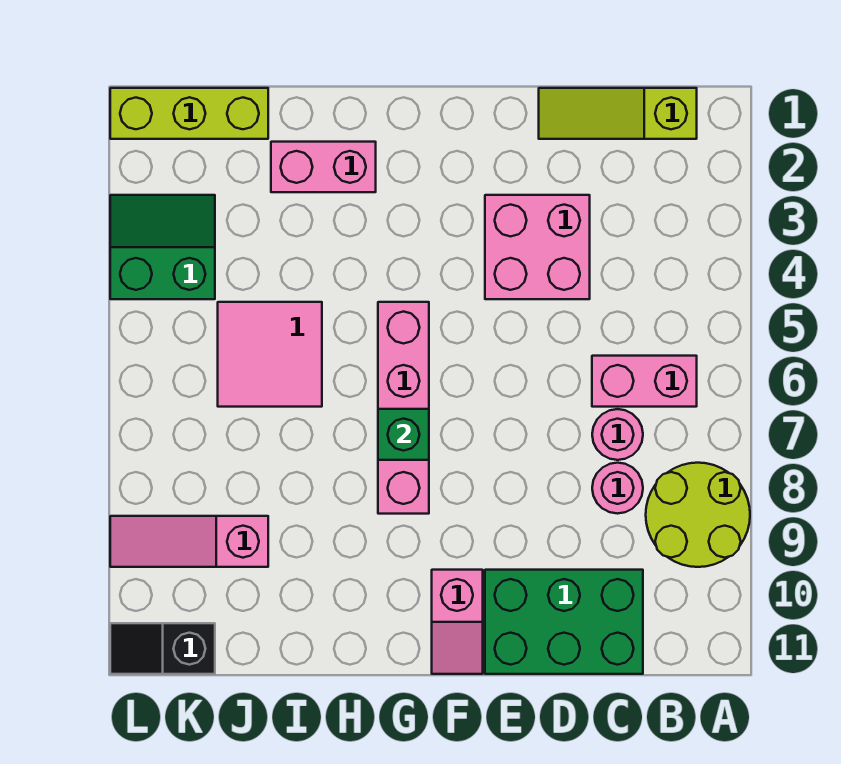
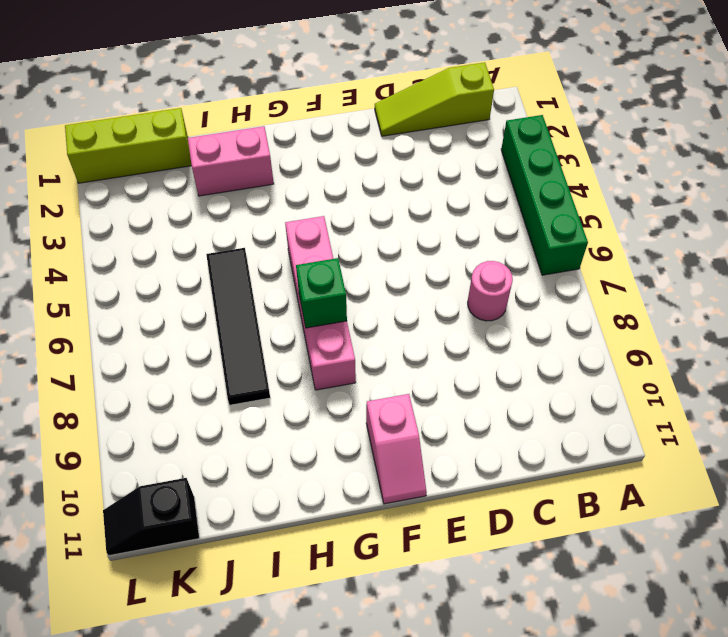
green brick A3:A6 level 1 -> none
black tile I5:I8 level 1 -> pink tile I5:J6 level 1
none -> lime round brick A8:B9 level 1
none -> pink brick B6:C6 level 1
none -> pink round brick C8 level 1

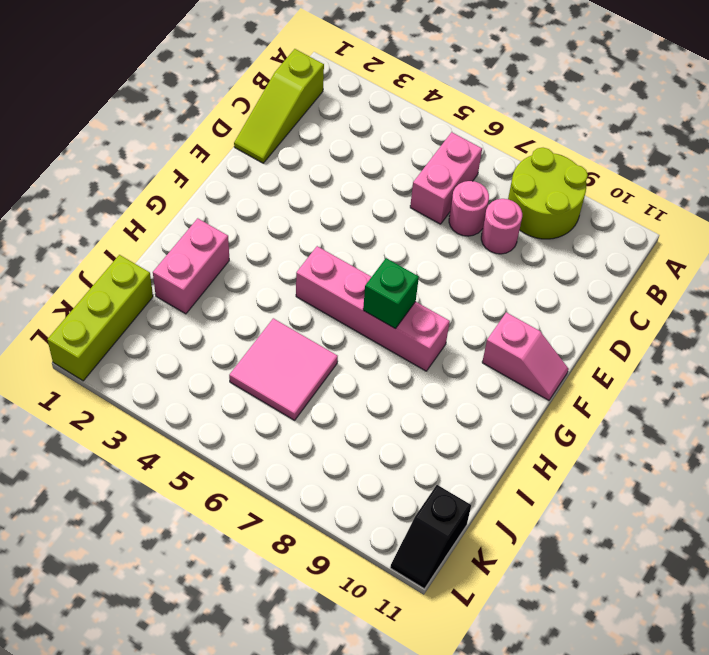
none -> green brick C10:E11 level 1
none -> pink brick D3:E4 level 1
none -> pink slope J9:L9 level 1 top J

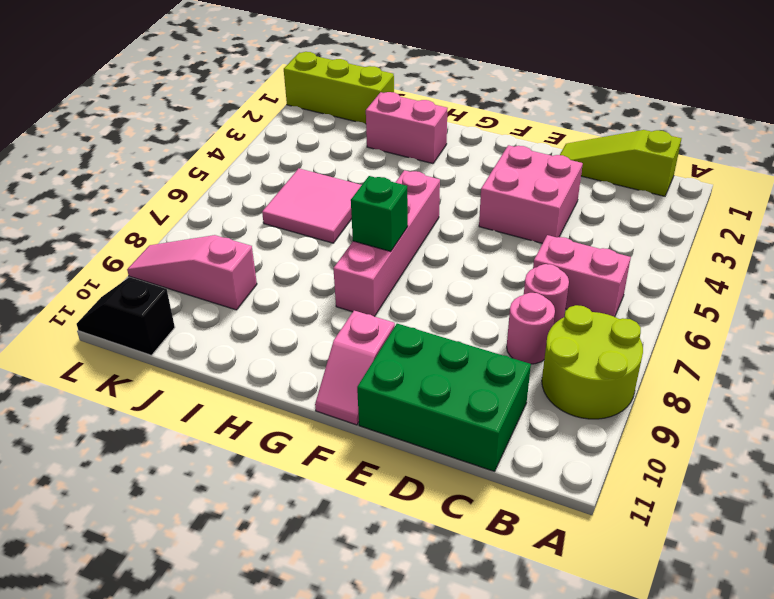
none -> green slope K3:L4 level 1 top 4

